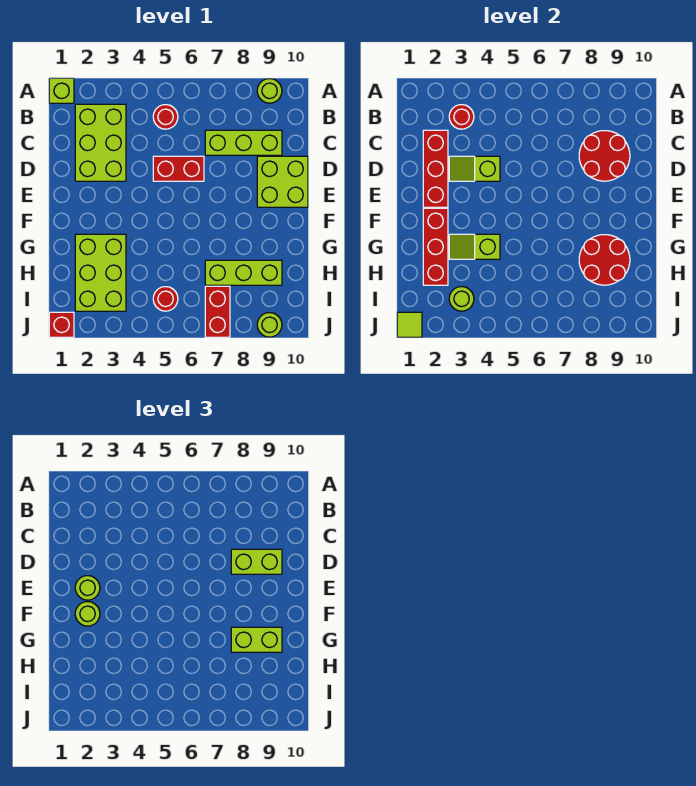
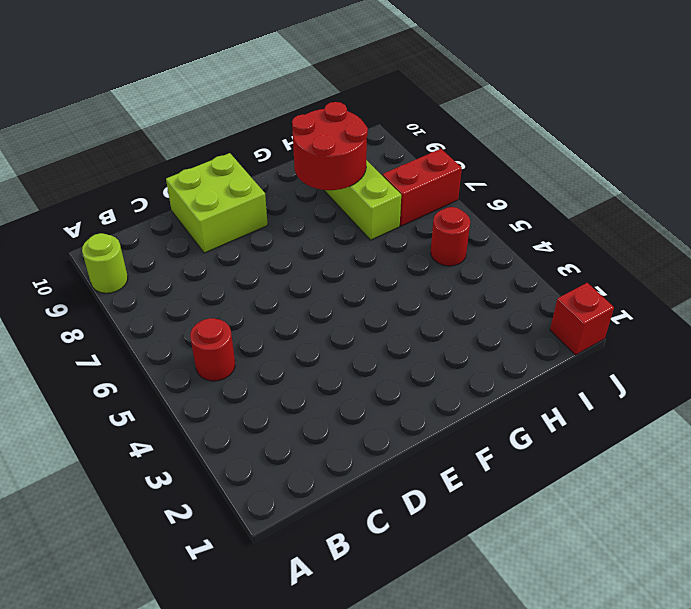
none -> lime brick A1 level 1
none -> lime brick B2:D3 level 1
none -> lime brick C7:C9 level 1

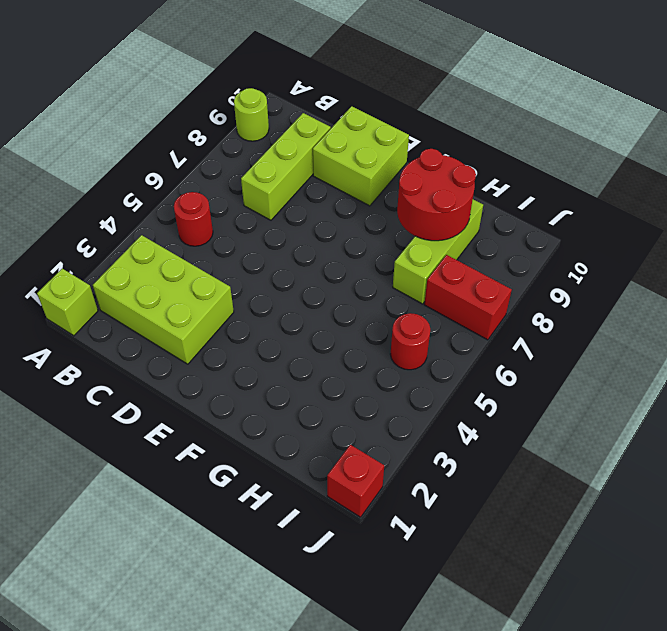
none -> red brick D5:D6 level 1
none -> lime brick G2:I3 level 1
none -> lime round brick J9 level 1

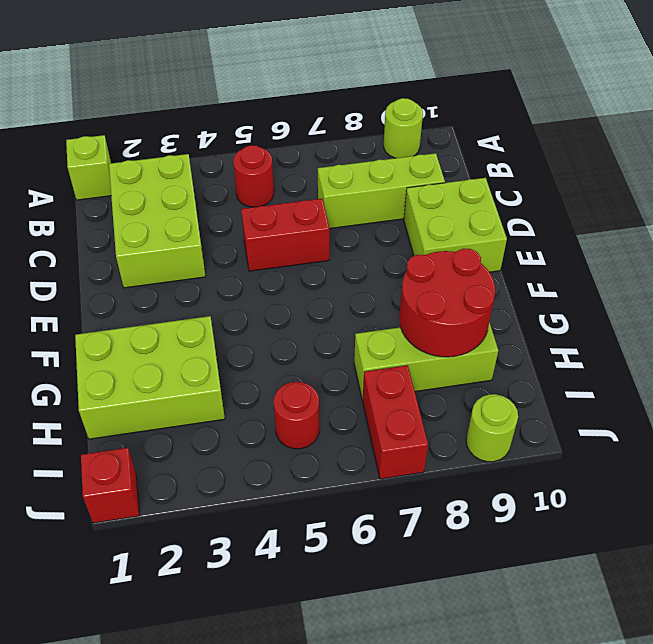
lime brick G1:H3 level 1 -> lime brick G2:I3 level 1
none -> red round brick B3 level 2
none -> red brick C2:E2 level 2
none -> red round brick C8:D9 level 2

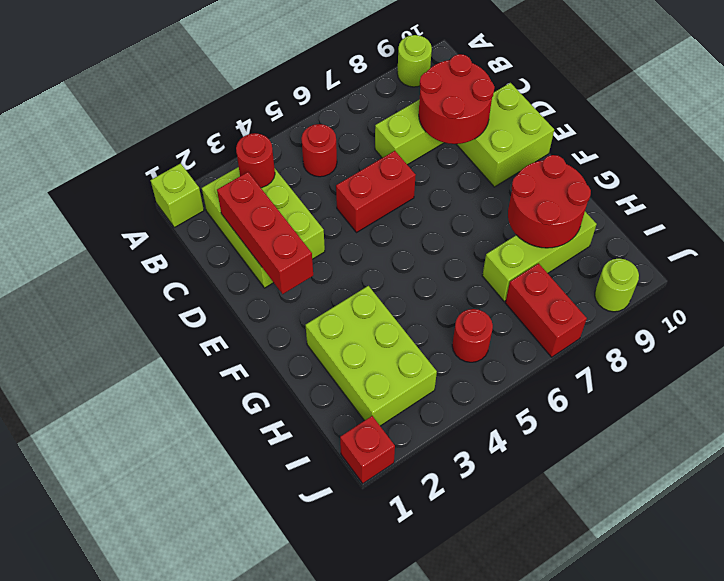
none -> lime slope D3:D4 level 2 top 4
none -> red brick F2:H2 level 2
none -> lime slope G3:G4 level 2 top 4

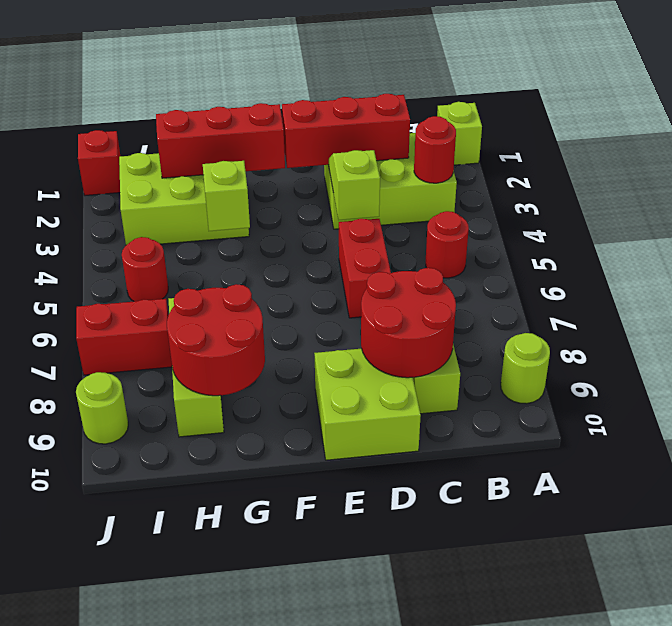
none -> lime round brick I3 level 2
none -> lime tile J1 level 2
none -> lime brick D8:D9 level 3

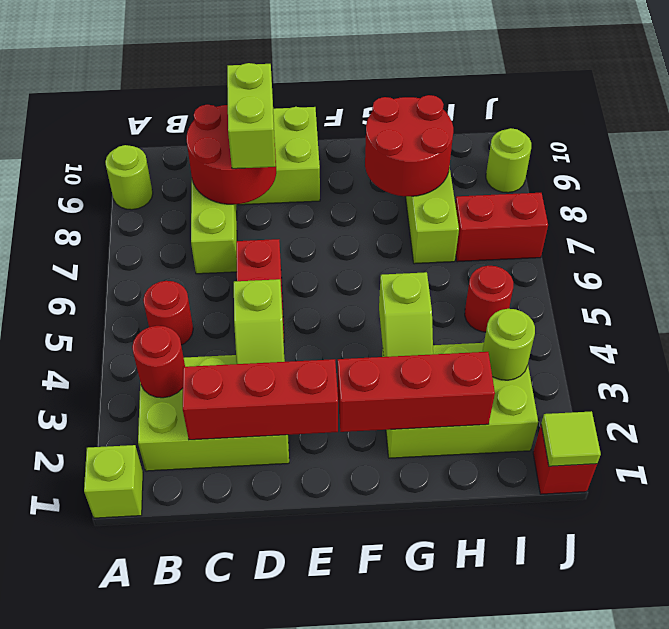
none -> lime round brick E2 level 3
none -> lime round brick F2 level 3
none -> lime brick G8:G9 level 3

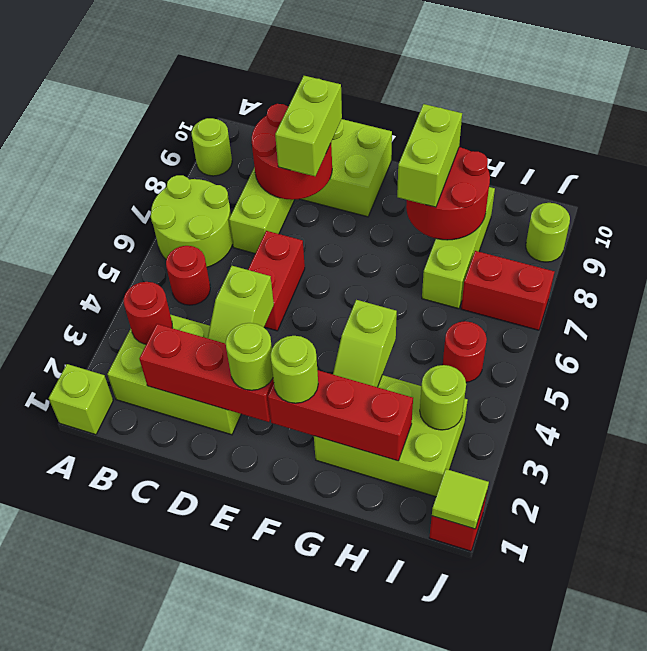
lime round brick A6:B7 level 1 -> none

